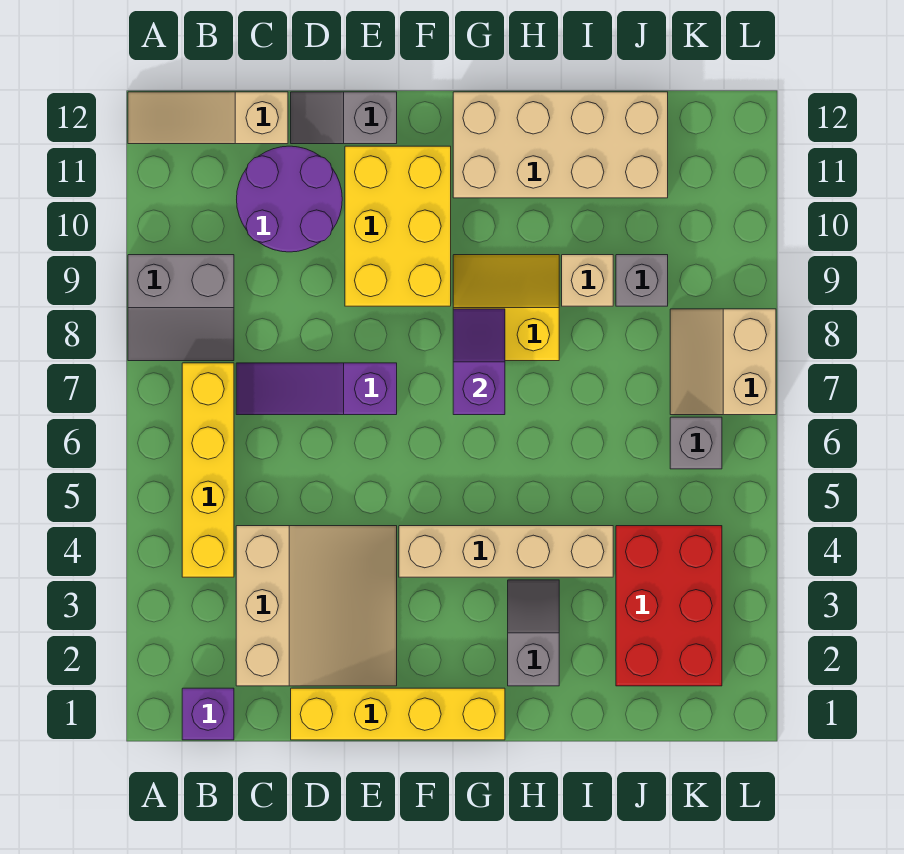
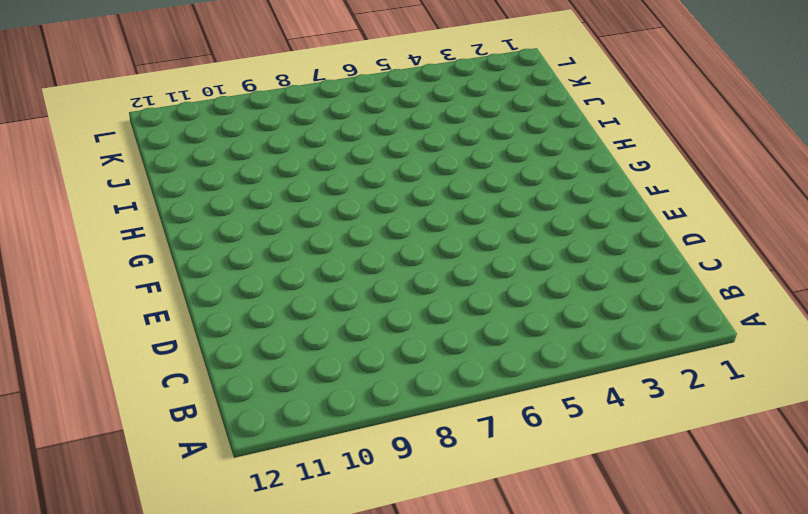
none -> grey slope A8:B9 level 1 top 9
none -> tan slope A12:C12 level 1 top C
none -> purple brick B1 level 1

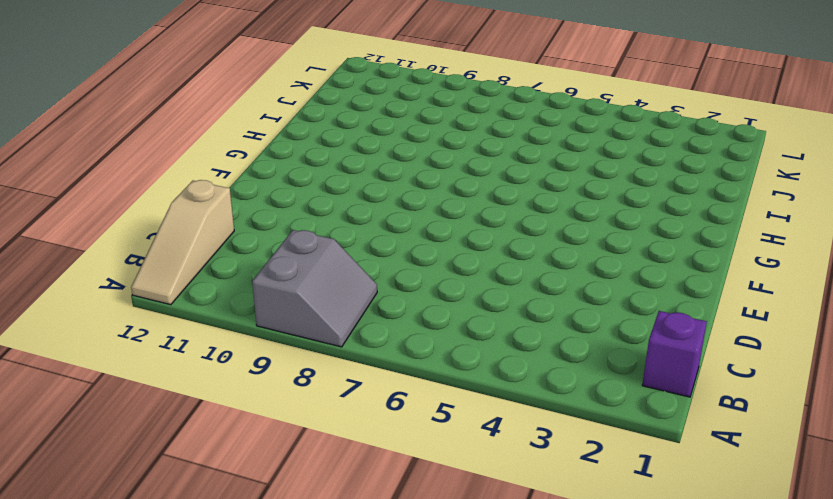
none -> yellow brick B4:B7 level 1
none -> tan slope C2:E4 level 1 top C
none -> purple slope C7:E7 level 1 top E

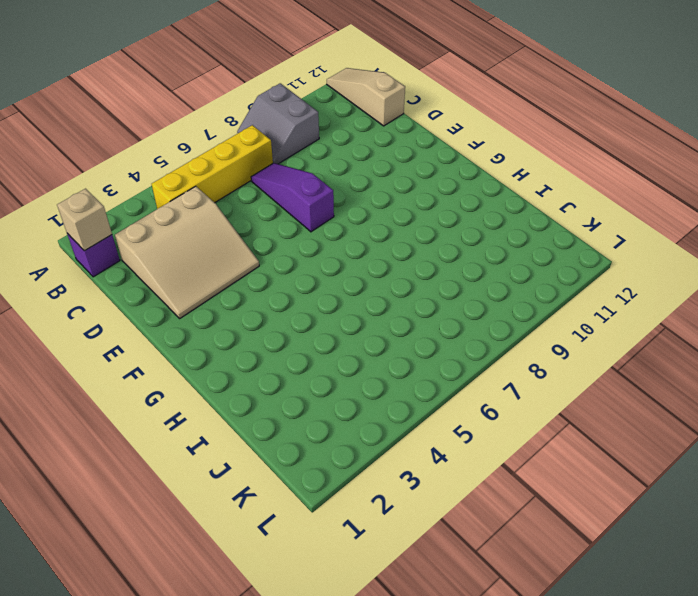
tan brick B1 level 2 -> tan brick I9 level 1
none -> purple round brick C10:D11 level 1
none -> yellow brick D1:G1 level 1
none -> grey slope D12:E12 level 1 top E

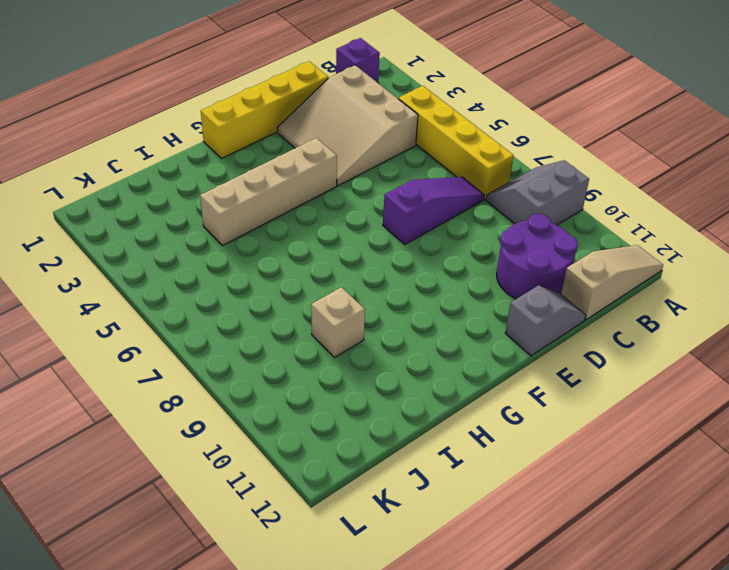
none -> yellow brick E9:F11 level 1
none -> yellow slope G8:H9 level 1 top 8
none -> tan brick G11:J12 level 1

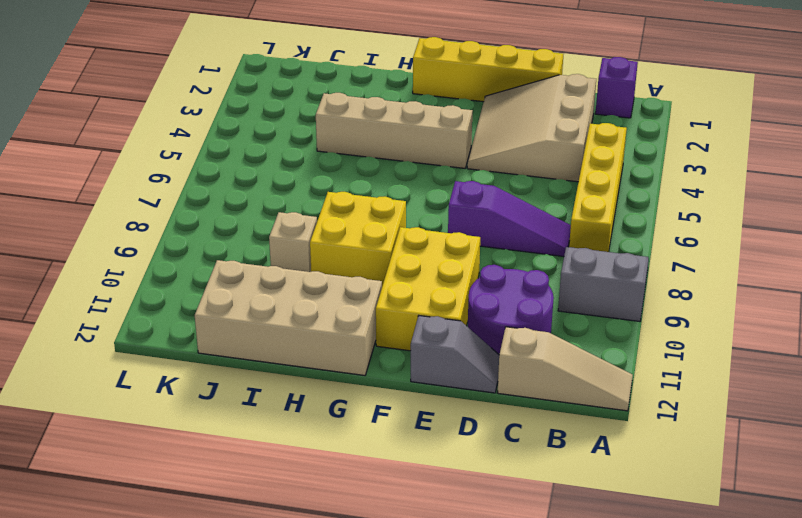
yellow brick G8:H9 level 1 -> yellow slope G8:H9 level 1 top 8
none -> grey slope H2:H3 level 1 top 2
none -> red brick J2:K4 level 1
none -> grey brick J9 level 1

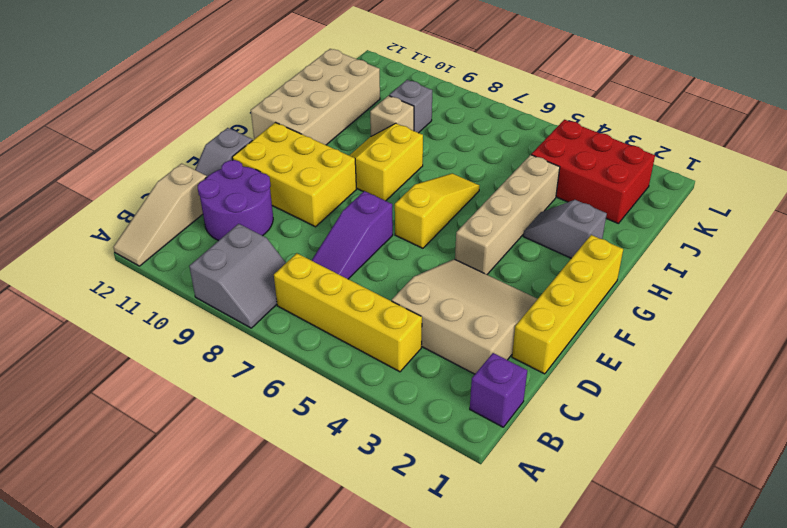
yellow slope F6:H6 level 1 top F -> none
none -> grey brick K6 level 1
none -> tan slope K7:L8 level 1 top L
none -> purple slope G7:G8 level 2 top 7

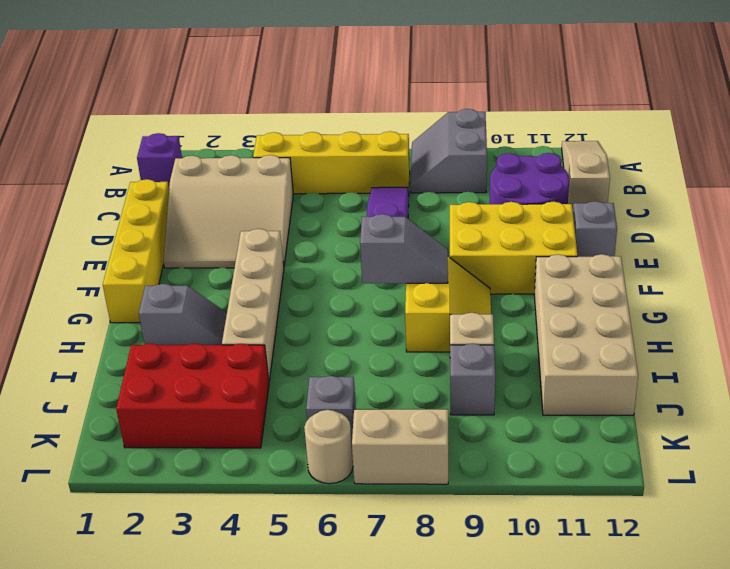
grey slope G7:G8 level 2 top 7 -> purple slope G7:G8 level 2 top 7
tan round brick L6 level 1 -> none

